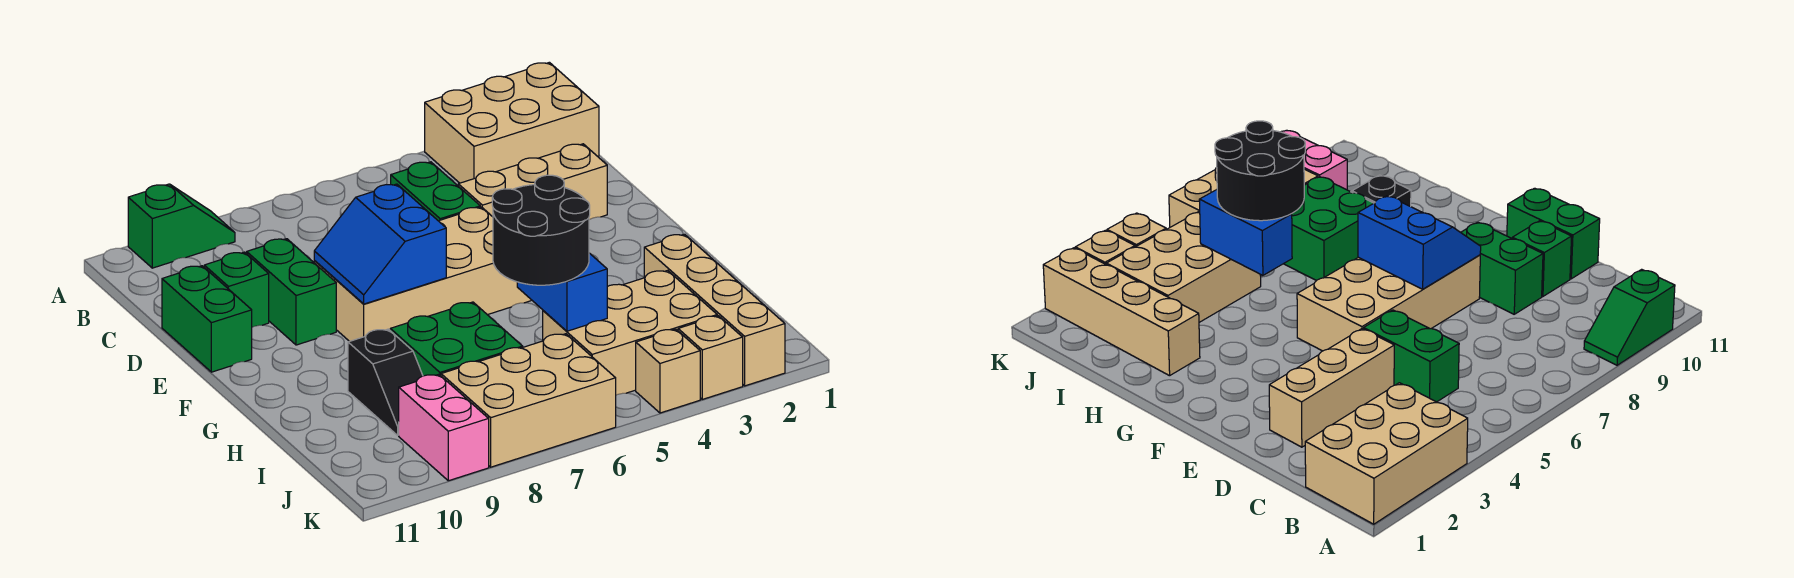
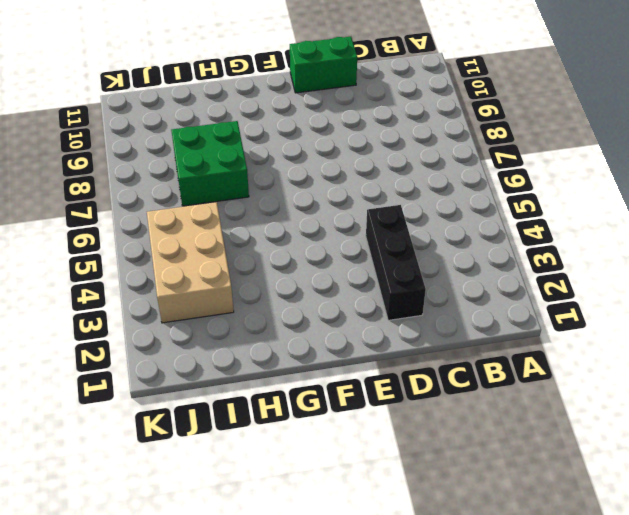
black brick D2:D4 level 1 -> tan brick D2:D4 level 1
none -> tan brick A1:B3 level 1
none -> green slope A9:A10 level 1 top 10
none -> green brick C5:D5 level 1

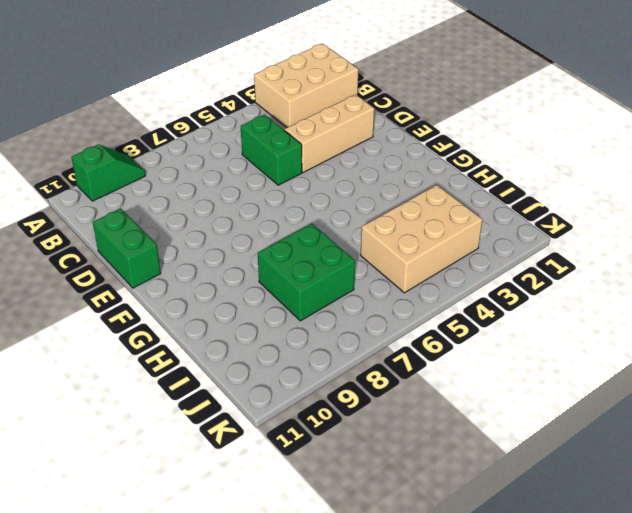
none -> green brick D9:E9 level 1
none -> green brick D10 level 1
none -> tan brick E5:F8 level 1

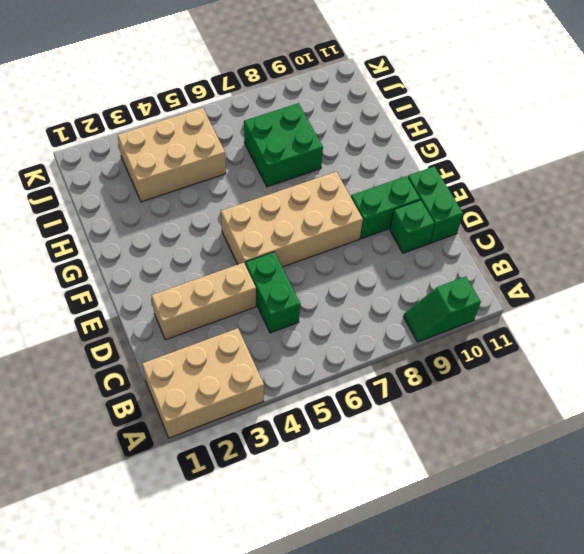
green brick E9:E10 level 1 -> green brick D9:E9 level 1
none -> tan brick H2:K2 level 1
none -> black slope H9:I9 level 1 top H
none -> tan brick J6:K8 level 1

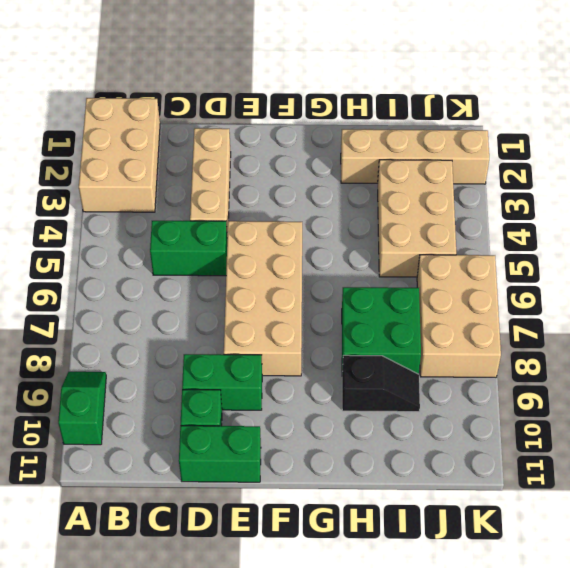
none -> pink brick J9:K9 level 1
none -> tan brick K3 level 1
none -> tan brick K4 level 1

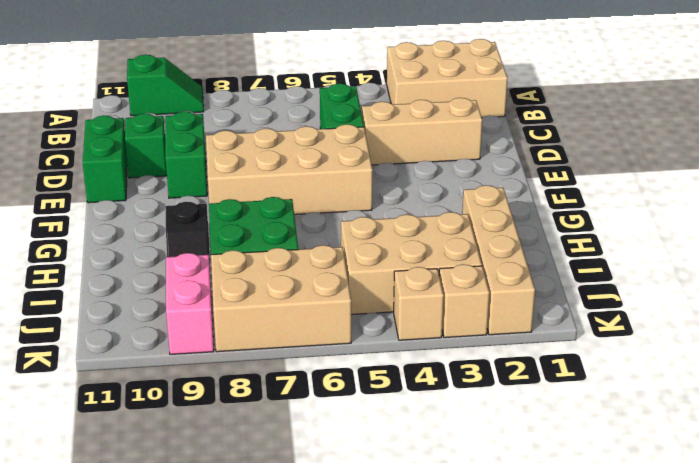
none -> blue slope E7:F8 level 2 top 7
none -> blue brick H5:I5 level 2
none -> black round brick H5:I6 level 3

